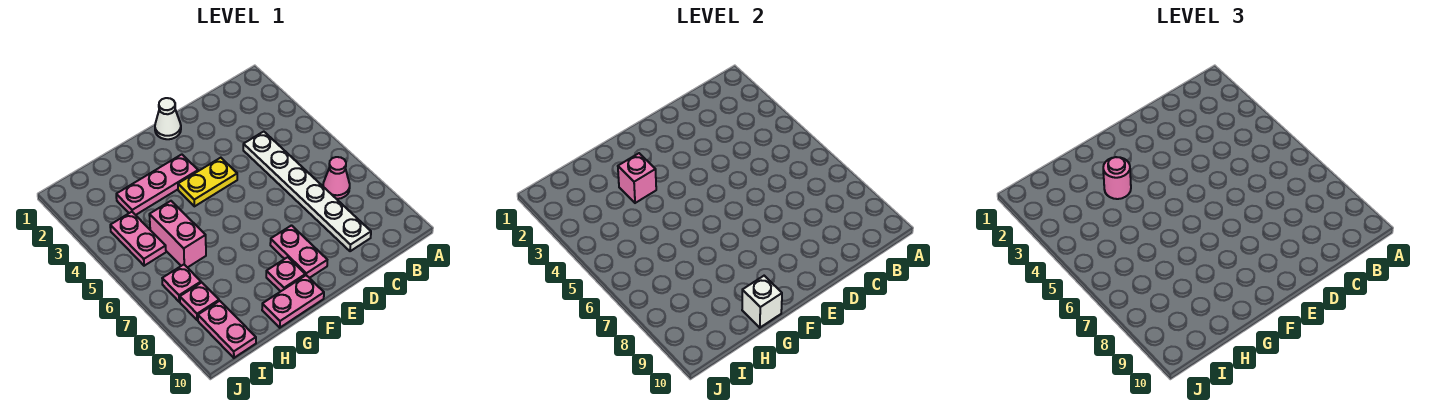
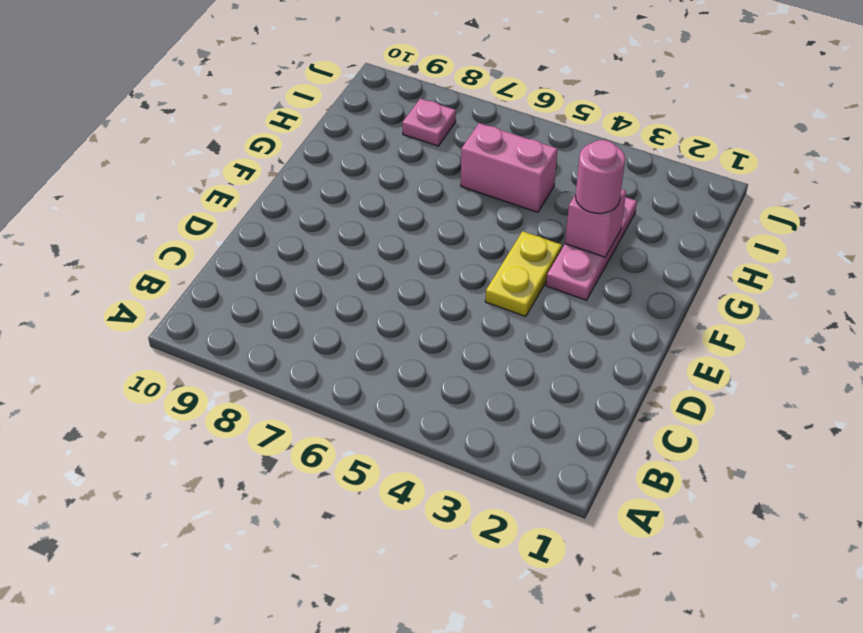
none -> pink cone B7 level 1
none -> white plate C4:C9 level 1
none -> white cone E1 level 1

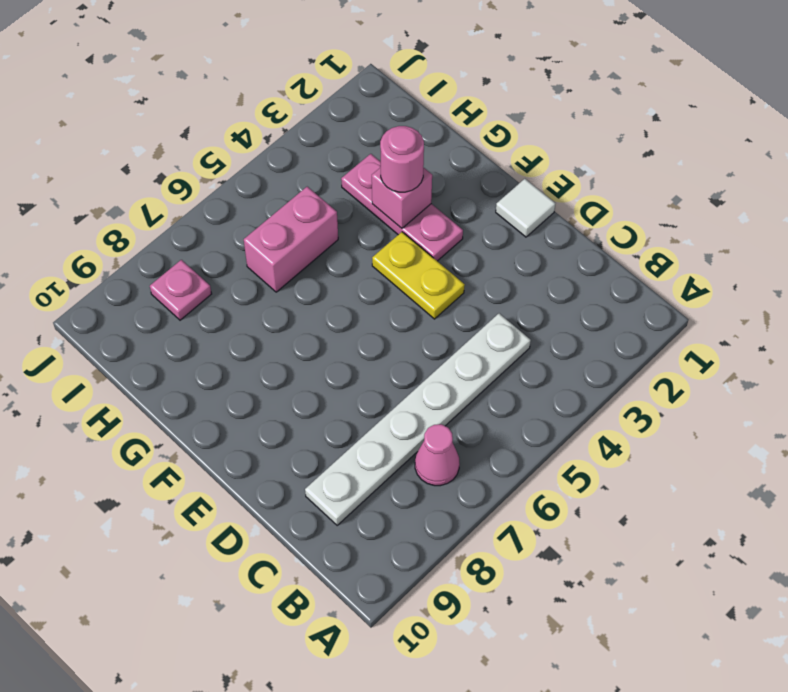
white tile E1 level 1 -> white cone E1 level 1
none -> pink plate E8:E9 level 1
none -> pink plate F9 level 1
none -> pink plate F10:G10 level 1

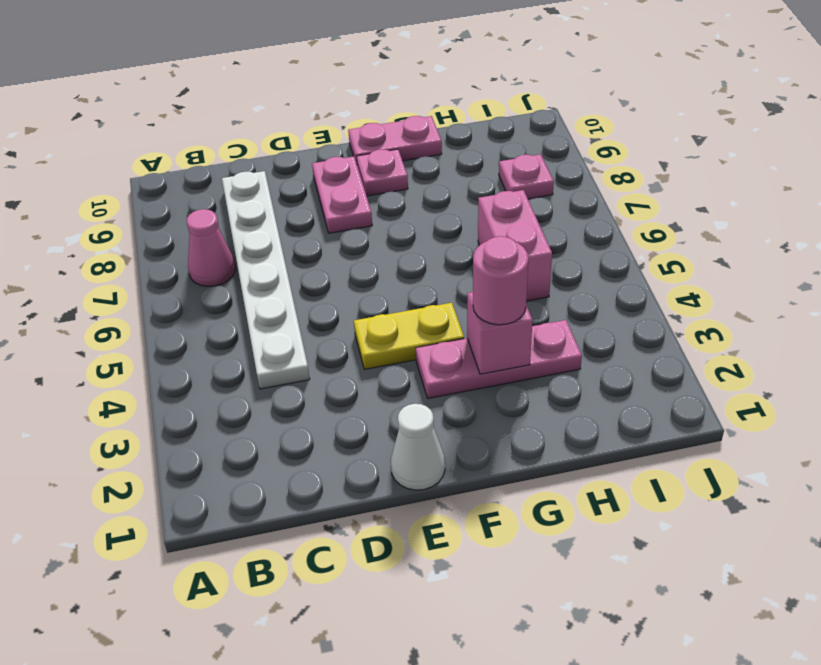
none -> pink plate I4:I5 level 1
none -> pink plate I7 level 1
none -> pink plate I9:I10 level 1

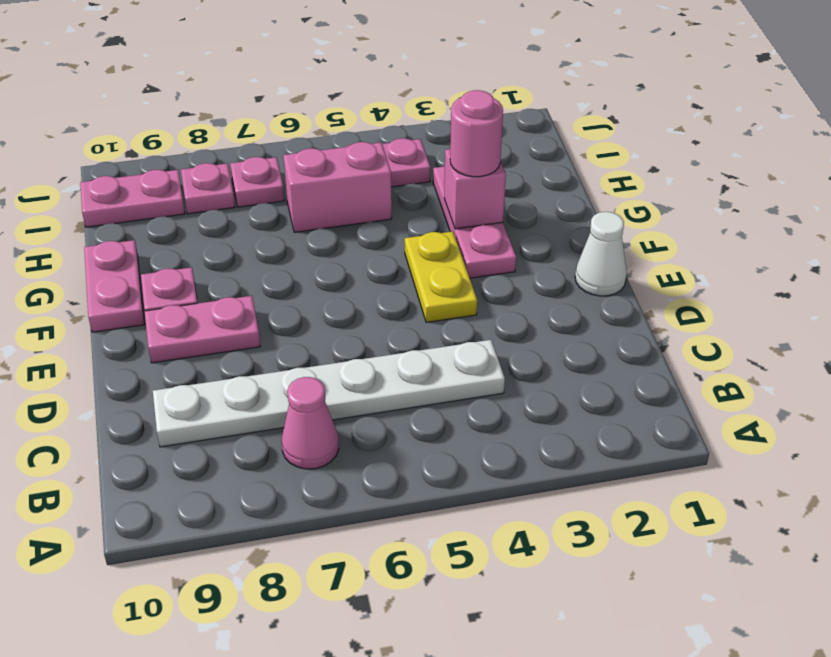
none -> white brick G10 level 2

